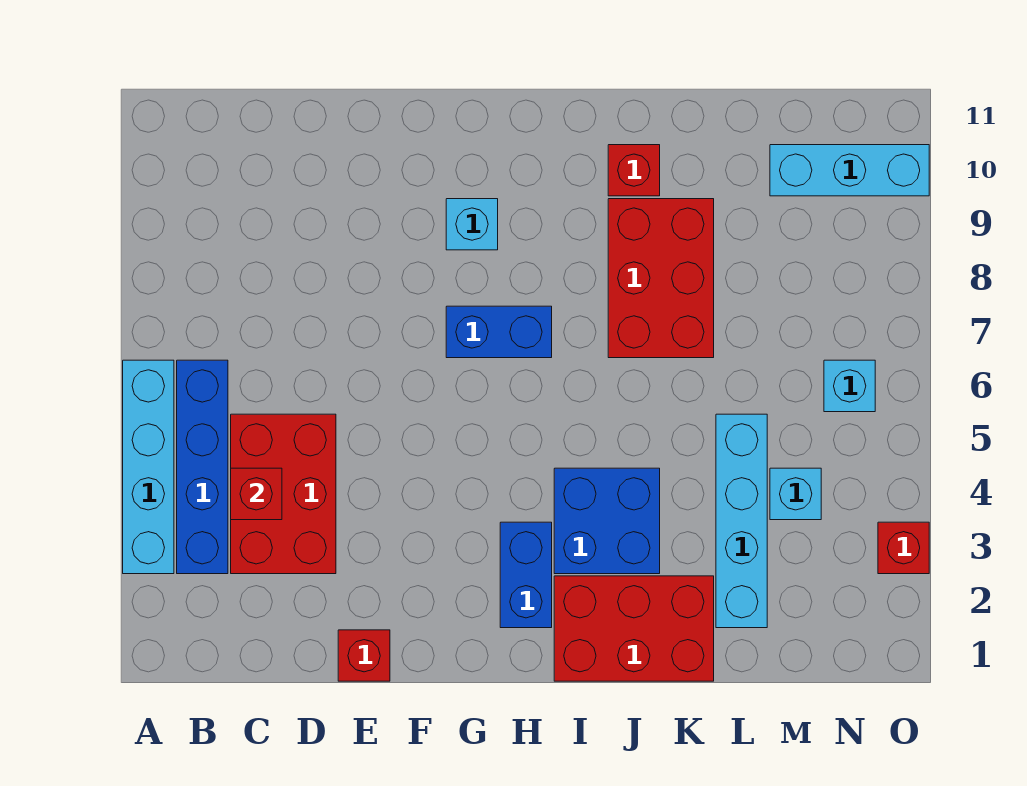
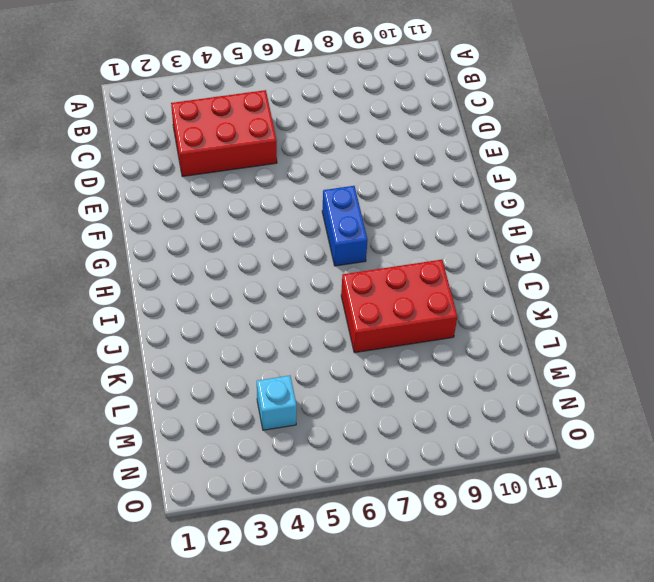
none -> cyan brick A3:A6 level 1
none -> blue brick B3:B6 level 1
none -> red brick E1 level 1

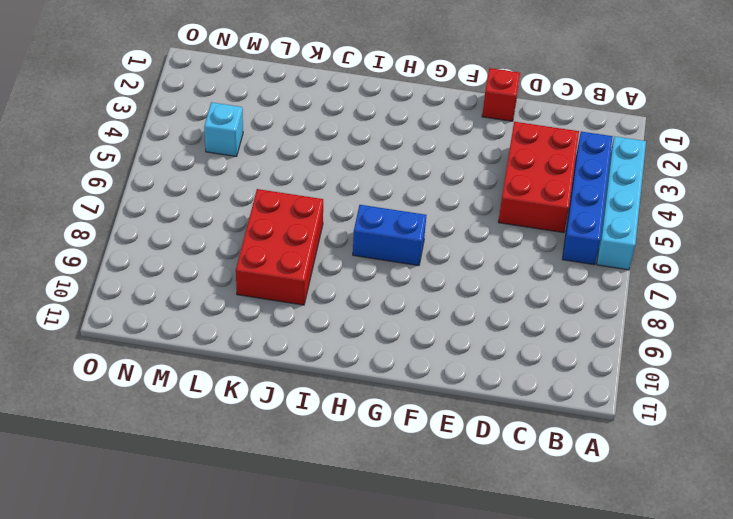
none -> cyan brick G9 level 1
none -> blue brick H2:H3 level 1
none -> red brick I1:K2 level 1

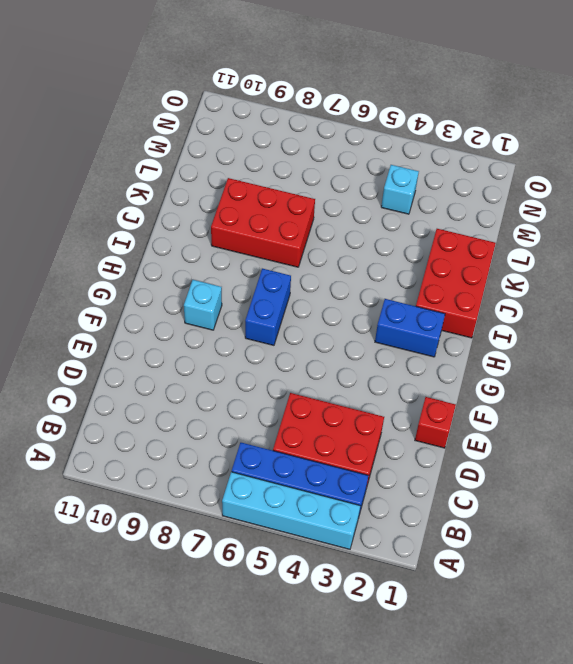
none -> blue brick I3:J4 level 1
none -> red brick J10 level 1
none -> cyan brick L2:L5 level 1

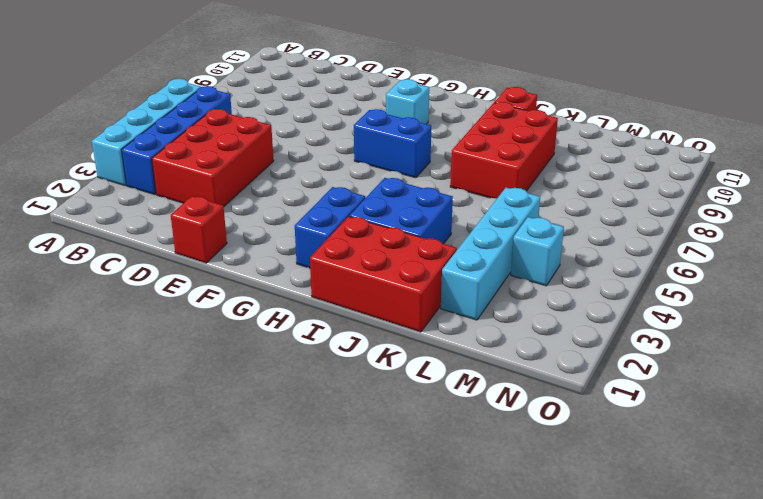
none -> cyan brick M10:O10 level 1
none -> cyan brick N6 level 1
none -> red brick O3 level 1

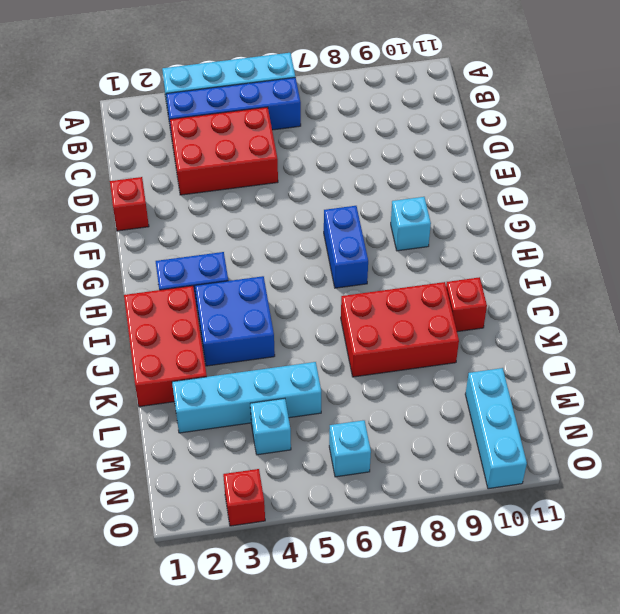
none -> red brick C4 level 2

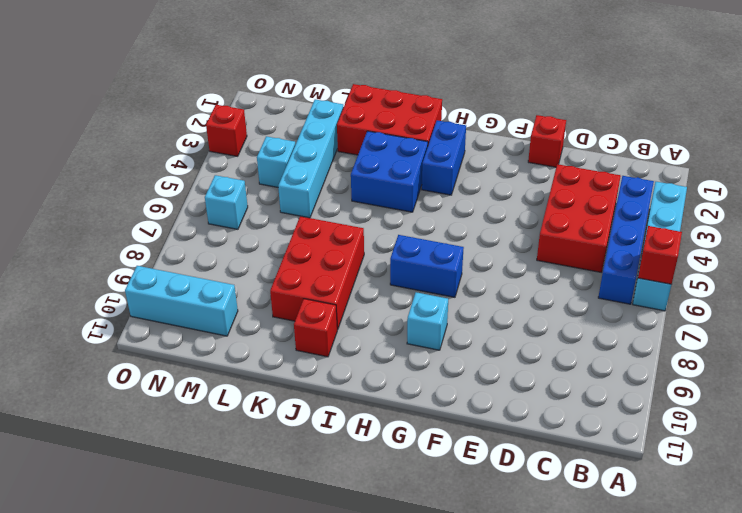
red brick A6 level 2 -> red brick C4 level 2

